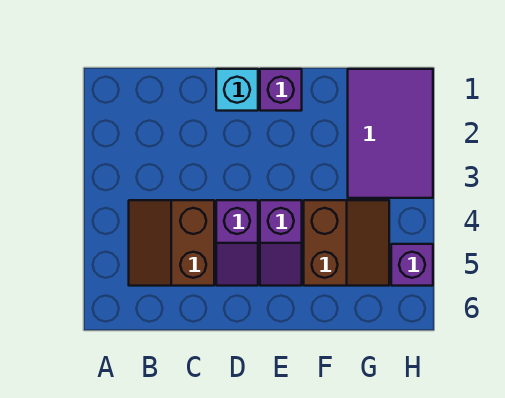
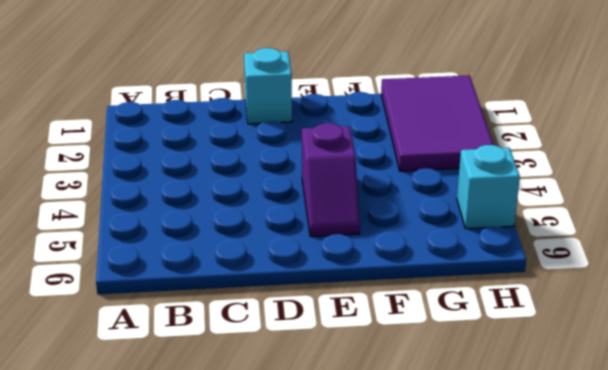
cyan brick H5 level 1 -> purple brick H5 level 1
none -> brown slope B4:C5 level 1 top C
none -> purple slope D4:D5 level 1 top 4

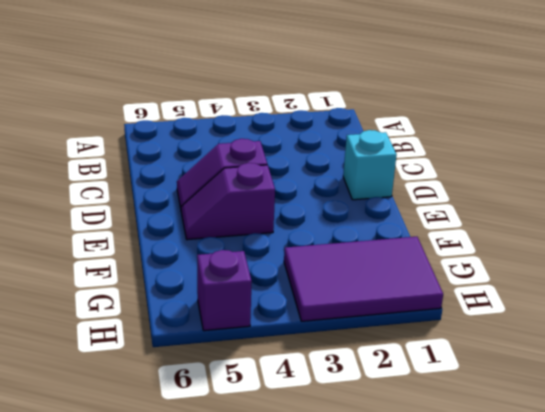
none -> brown slope B4:C5 level 1 top C
none -> purple brick E1 level 1

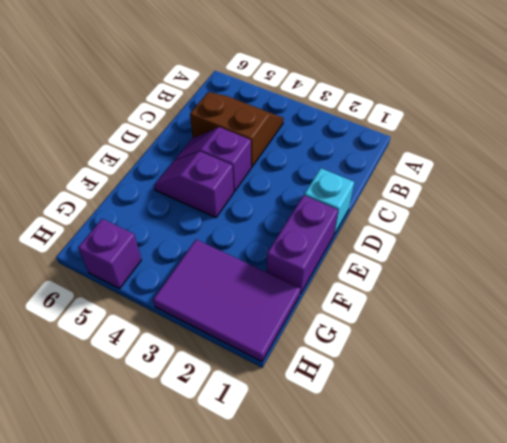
purple brick E1:F1 level 1 -> purple brick E1 level 1
none -> brown slope F4:G5 level 1 top F

